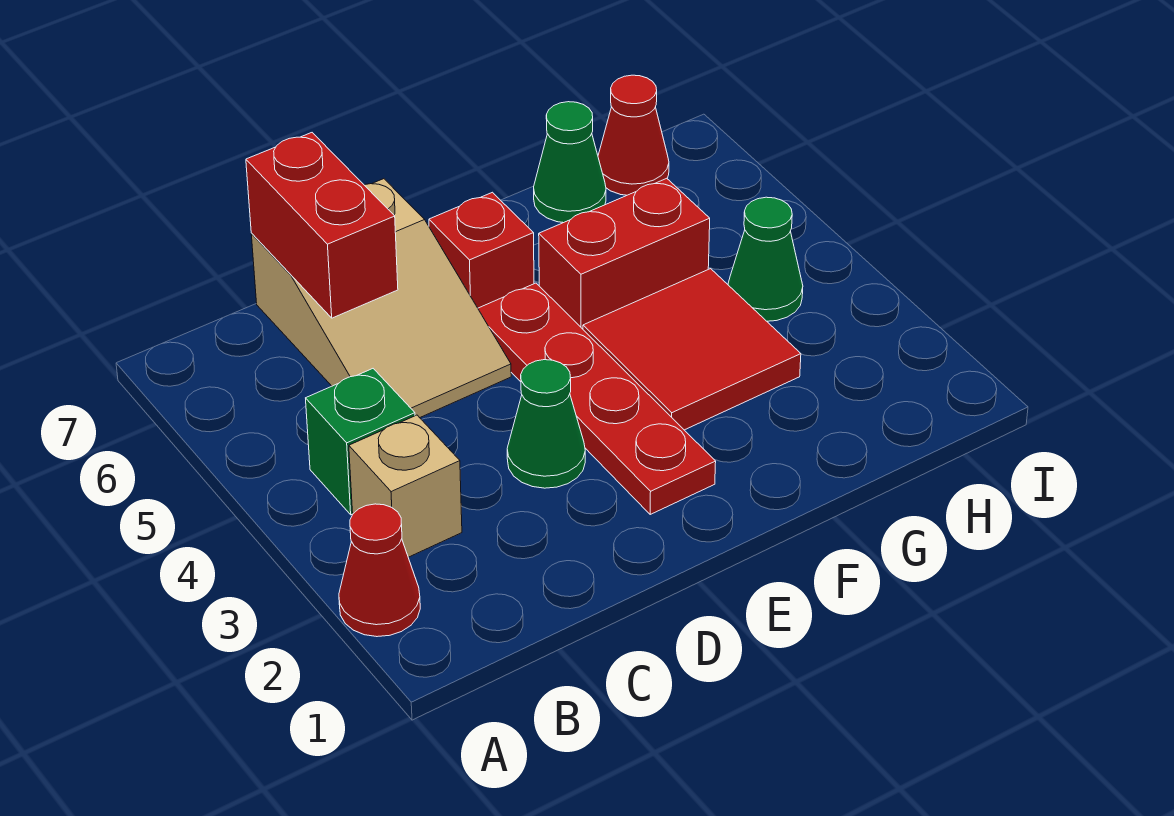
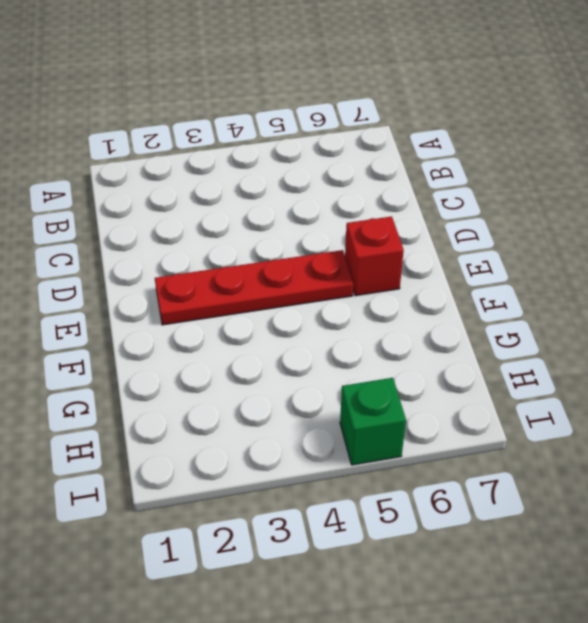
green brick I5 level 1 -> green brick B4 level 1
none -> red cone A2 level 1
none -> tan brick B3 level 1
none -> tan slope C5:D7 level 1 top 7

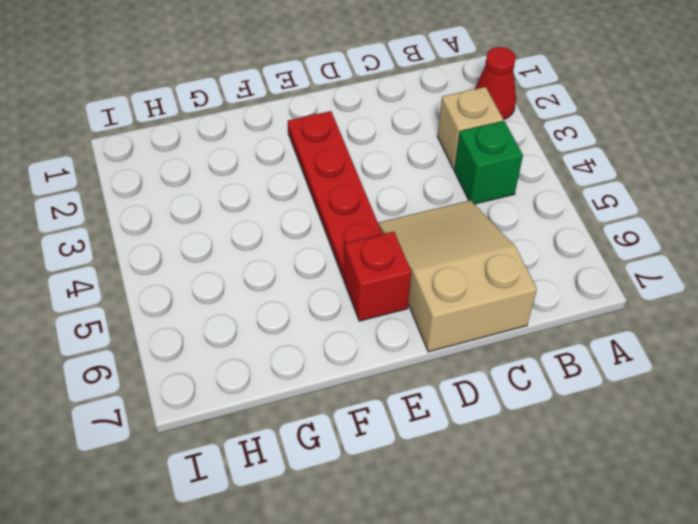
none -> green cone D3 level 1
none -> red tile F3:G4 level 1
none -> red brick F5:G5 level 1

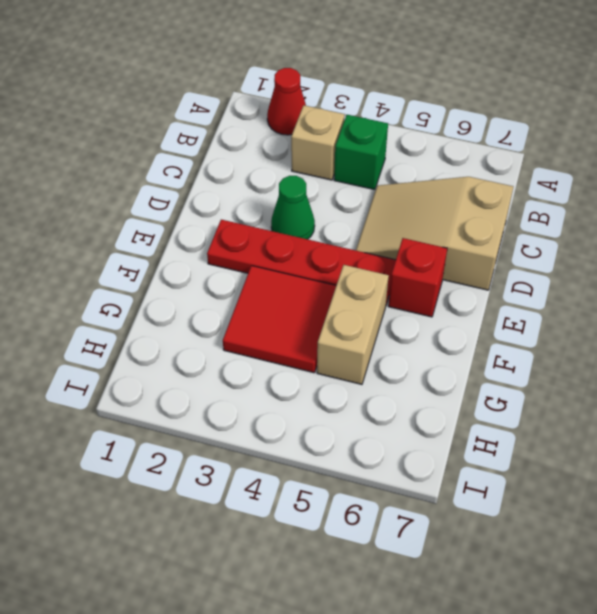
tan brick F5:G5 level 1 -> red brick F5:G5 level 1
none -> green cone G7 level 1
none -> green cone H4 level 1
none -> red cone H7 level 1

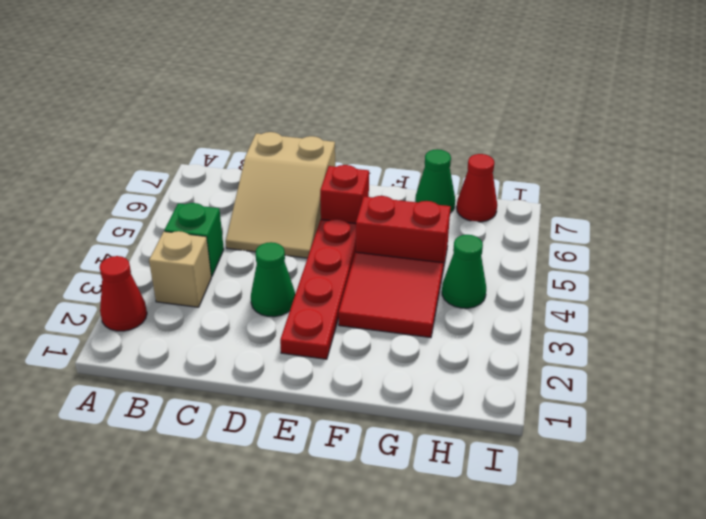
none -> red brick C6:C7 level 2

